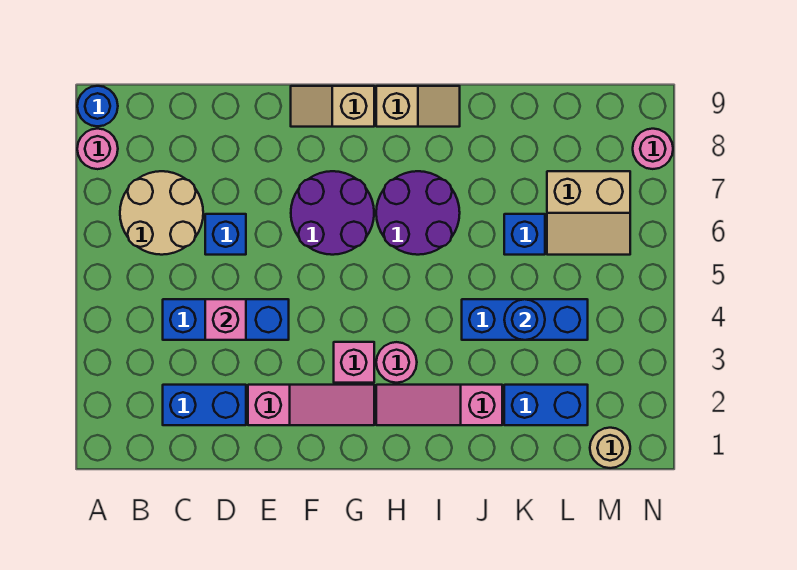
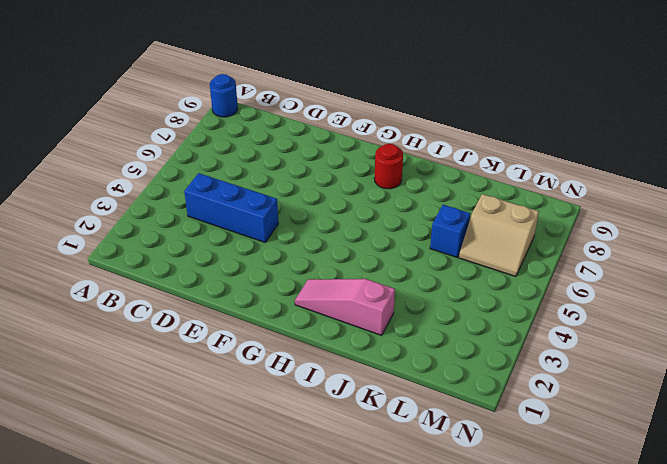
red round brick H8 level 1 -> none
none -> pink round brick A8 level 1
none -> tan round brick B6:C7 level 1
none -> blue brick C2:D2 level 1

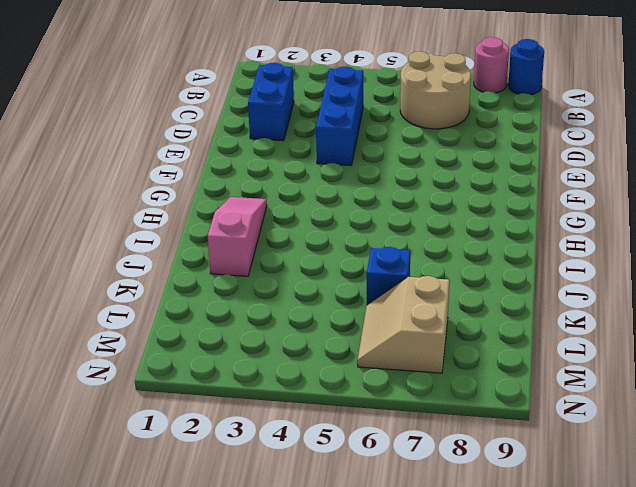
none -> blue brick D6 level 1
none -> pink slope E2:G2 level 1 top E
none -> purple round brick F6:G7 level 1

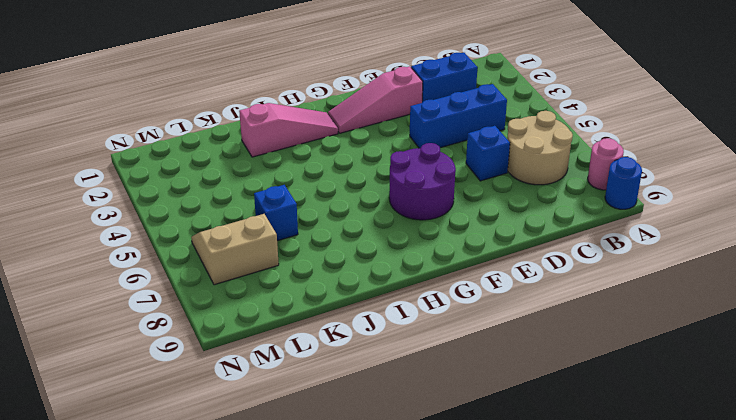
none -> tan slope F9:G9 level 1 top G
none -> pink brick G3 level 1
none -> pink round brick H3 level 1

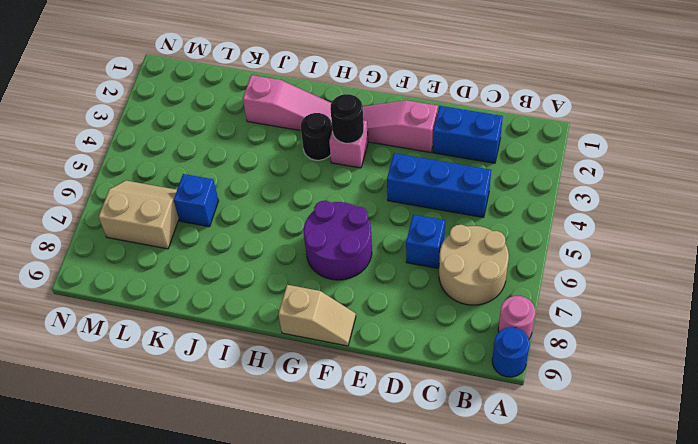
black round brick G3 level 2 -> none
black round brick H3 level 1 -> pink round brick H3 level 1
none -> purple round brick H6:I7 level 1
none -> tan slope H9:I9 level 1 top H
none -> blue brick J4:L4 level 1

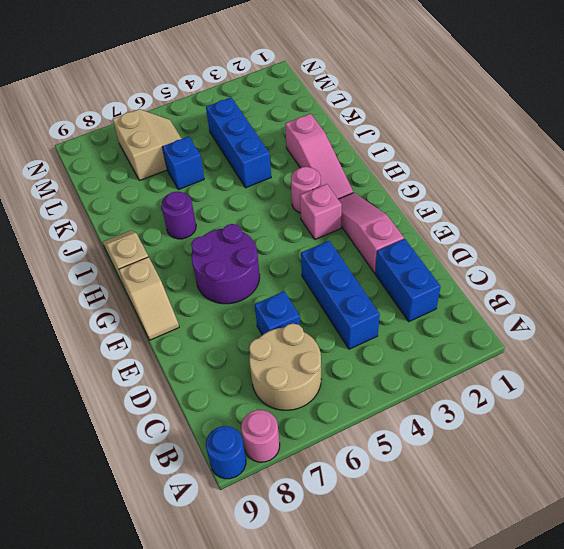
purple round brick I7 level 1 -> purple round brick H6:I7 level 1
none -> blue brick K2:L2 level 1
none -> tan round brick M1 level 1
none -> pink round brick N8 level 1

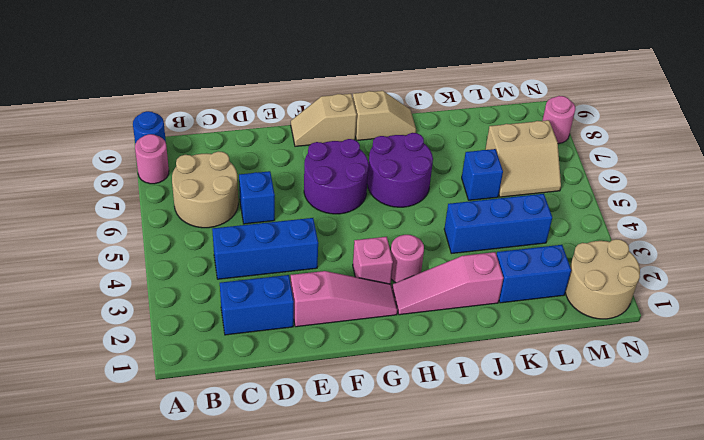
tan round brick M1:N2 level 1 -> tan round brick M1 level 1
none -> pink brick D4 level 2
none -> blue round brick K4 level 2

